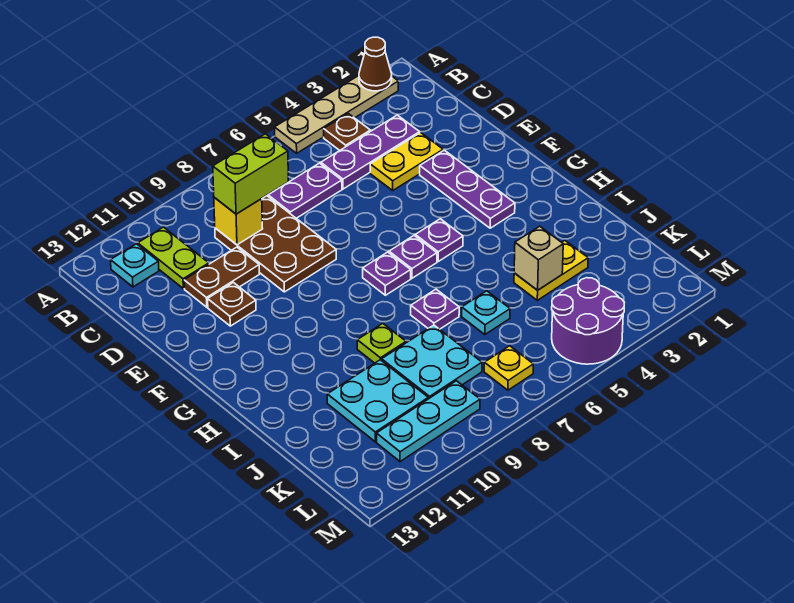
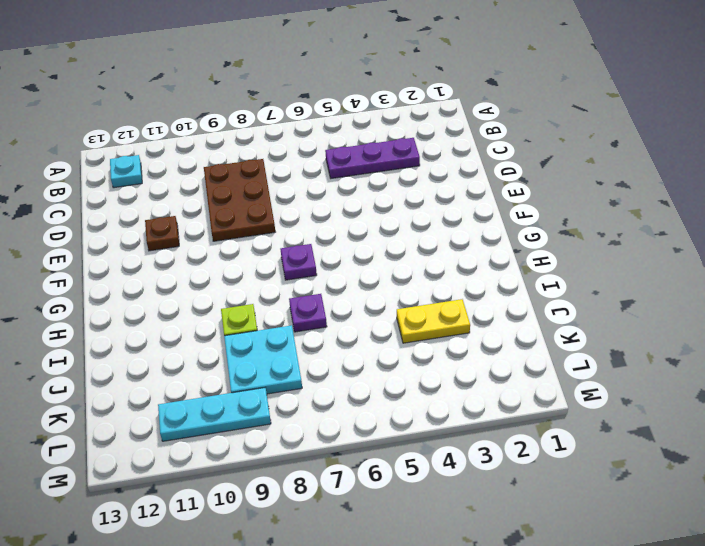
none -> tan plate A2:A5 level 1
none -> brown plate B4 level 1
none -> lime plate B11:C11 level 1

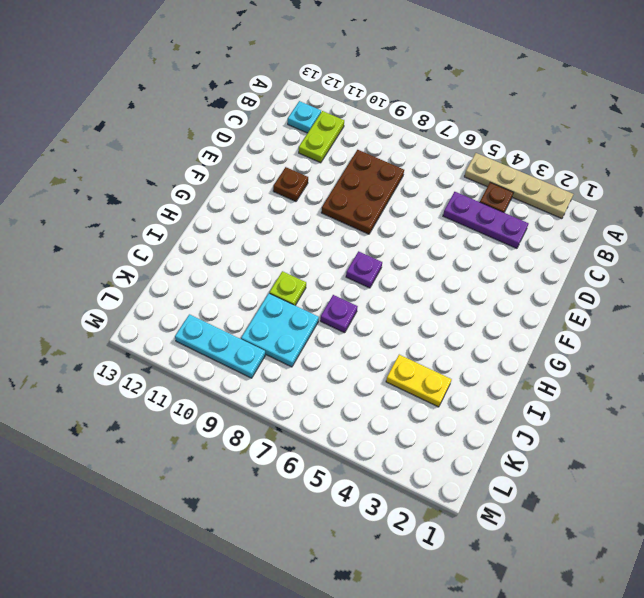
none -> purple plate C6:C7 level 1
none -> yellow plate D3:D4 level 1
none -> brown plate D10:D11 level 1

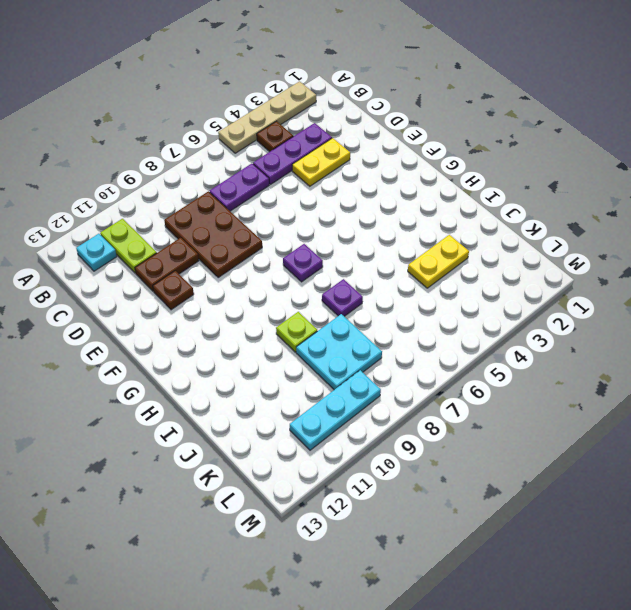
none -> purple plate E3:G3 level 1
none -> purple plate G5 level 1
none -> purple plate G6 level 1

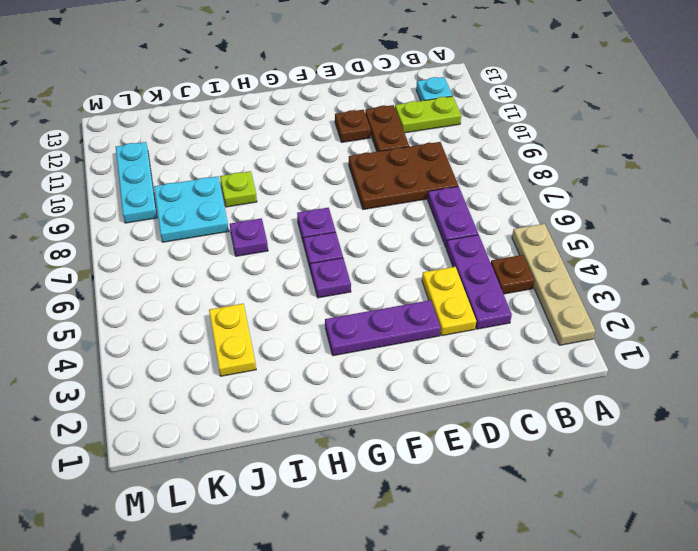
none -> cyan plate J6 level 1
none -> cyan plate J10:K11 level 1
none -> purple round brick L4:M5 level 1

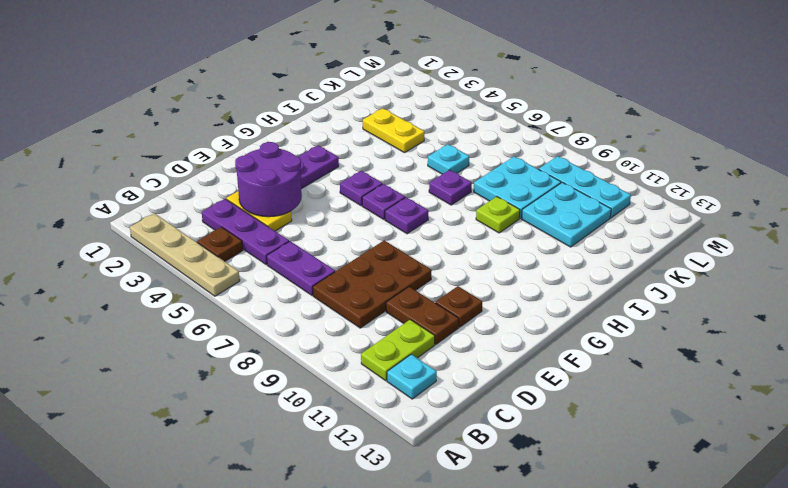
purple round brick D3:E4 level 2 -> purple round brick L4:M5 level 1
none -> yellow plate L7 level 1
none -> brown cone A2 level 2
none -> yellow brick C9 level 2

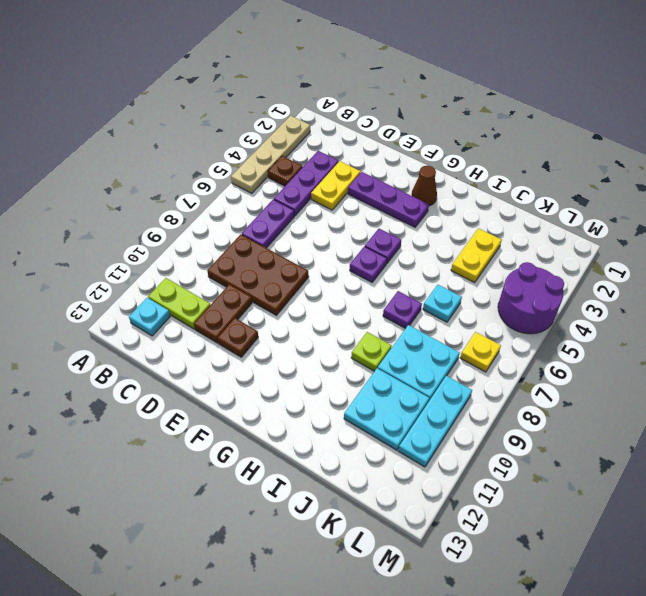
brown cone G2 level 1 -> brown cone A2 level 2
none -> purple plate G7 level 1
none -> yellow brick C9 level 2
none -> tan brick J4 level 2

